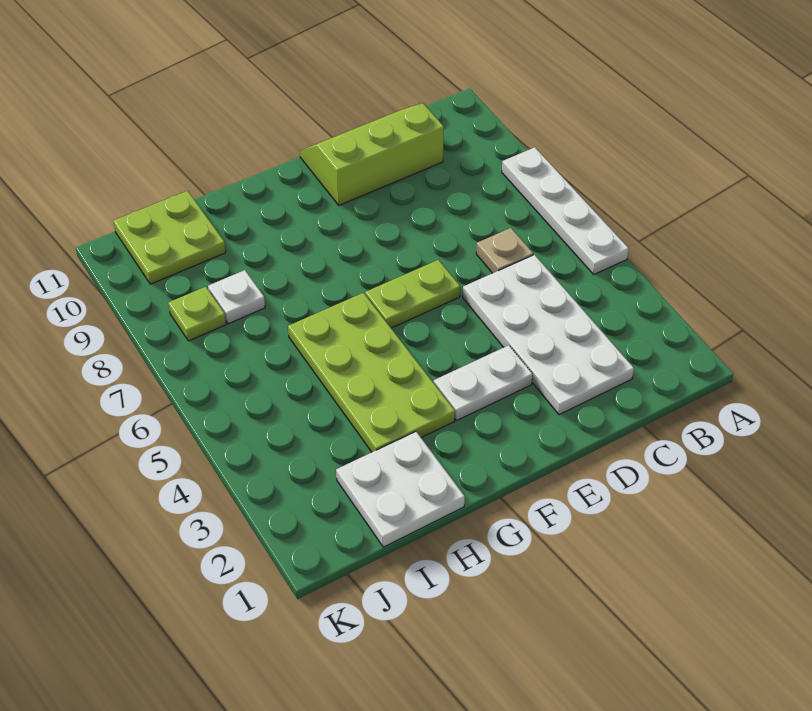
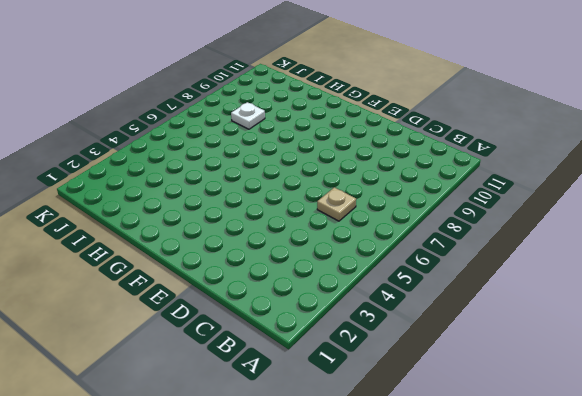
none -> white plate A5:A8 level 1
none -> white plate C2:D5 level 1

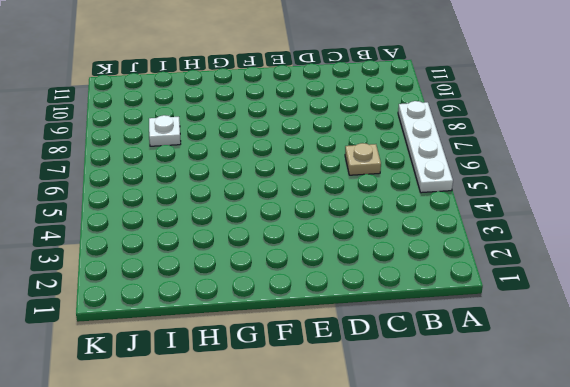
none -> white plate C2:D5 level 1
none -> lime slope C10:E11 level 1 top 10

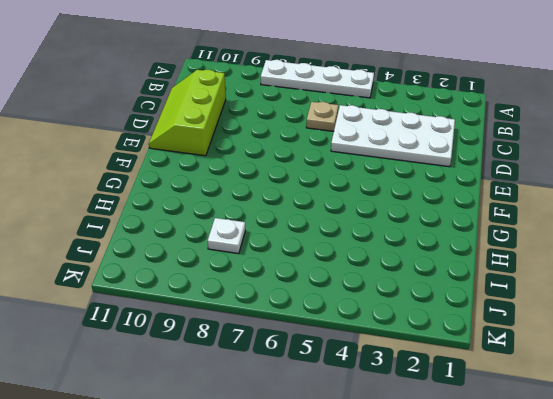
none -> white plate E3:F3 level 1
none -> lime plate E6:F6 level 1

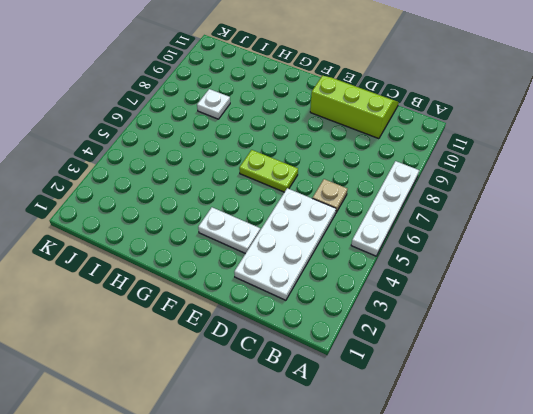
none -> lime plate G3:H6 level 1
none -> white plate H1:I2 level 1

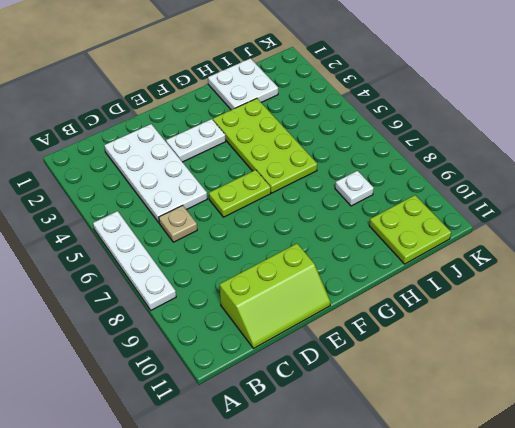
none -> lime plate J8 level 1

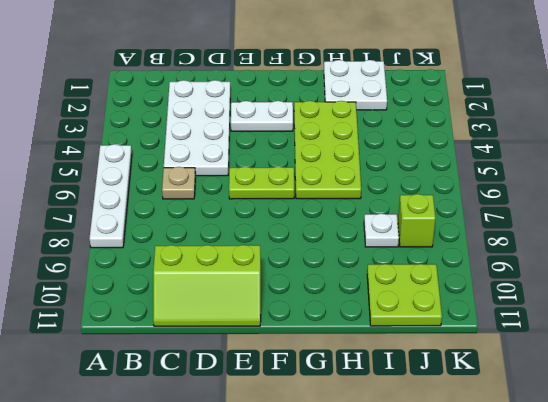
lime brick J8 level 1 -> lime plate J8 level 1

